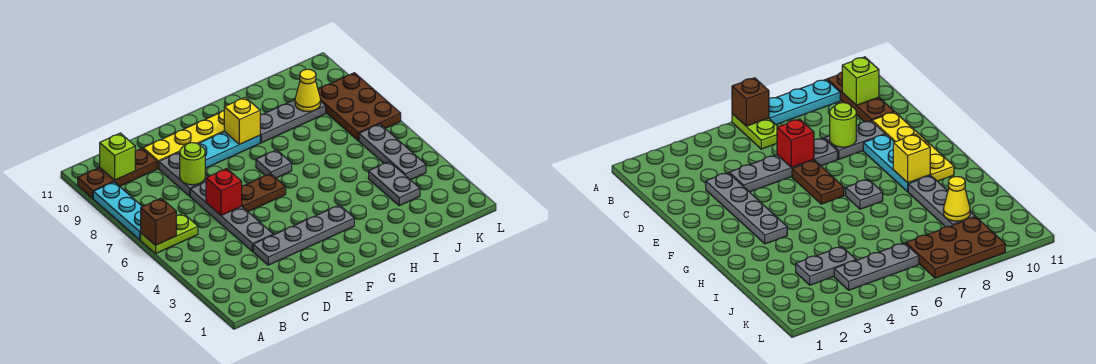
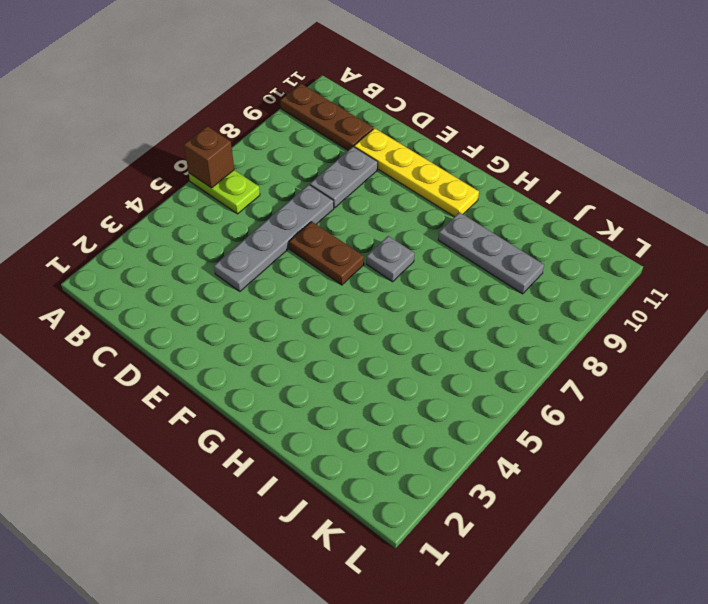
none -> cyan plate A7:A9 level 1
none -> grey plate D3:G3 level 1
none -> cyan plate E9:G9 level 1

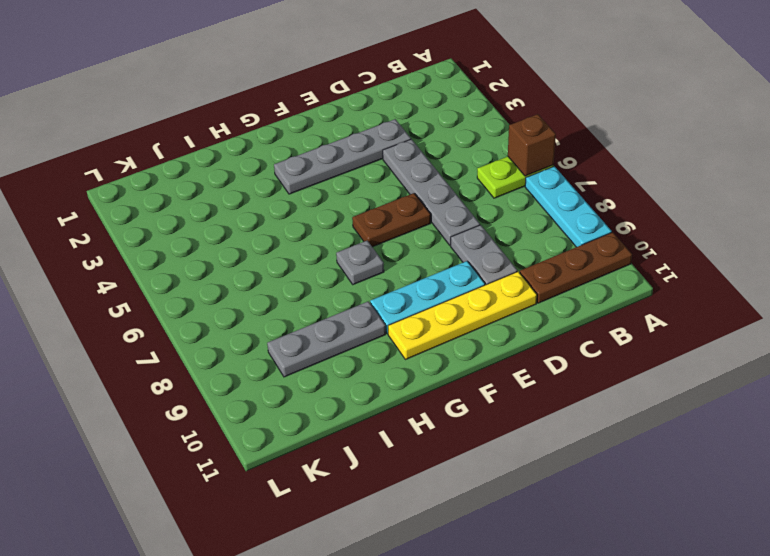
none -> grey plate J3:J4 level 1
none -> grey plate K4:K6 level 1
none -> brown plate K7:L9 level 1

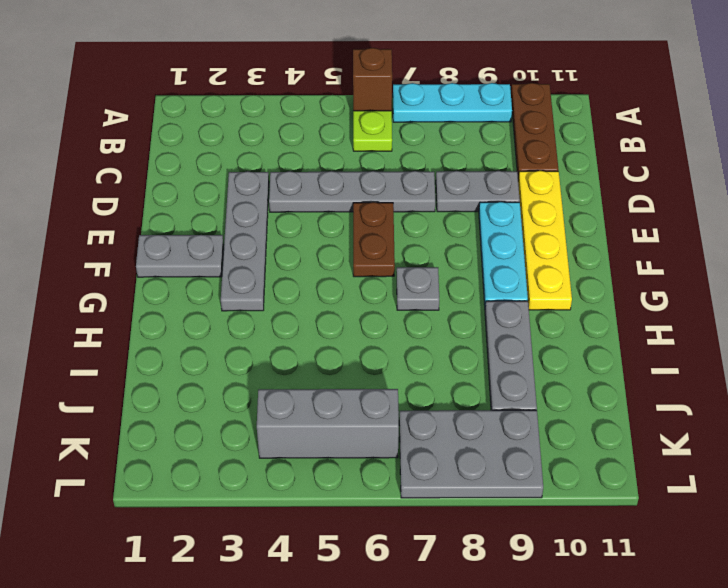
grey plate F1:F2 level 1 -> grey plate J3:J4 level 1
grey brick K4:K6 level 1 -> grey plate K4:K6 level 1
grey plate K7:L9 level 1 -> brown plate K7:L9 level 1
none -> lime brick B10 level 2
none -> red brick D6 level 2
none -> lime round brick D8 level 2

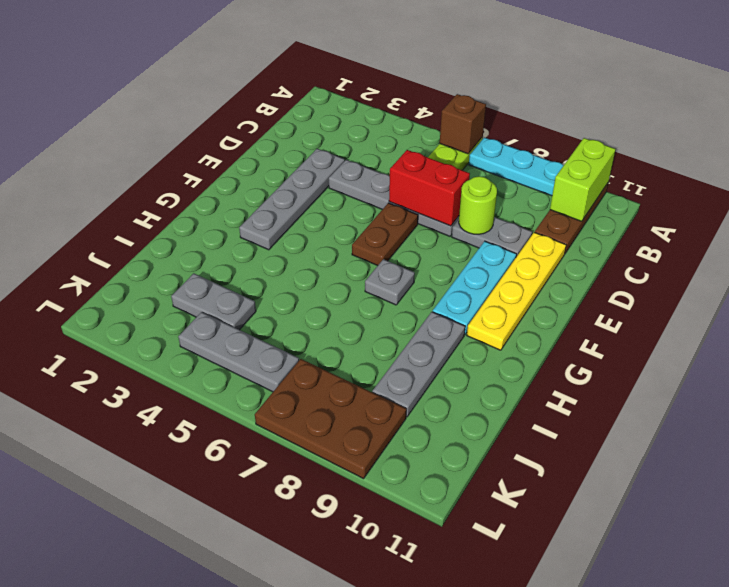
lime brick A10:B10 level 2 -> lime brick B10 level 2
red brick D6:D7 level 2 -> red brick D6 level 2
none -> yellow brick G9 level 2
none -> yellow cone J9 level 2

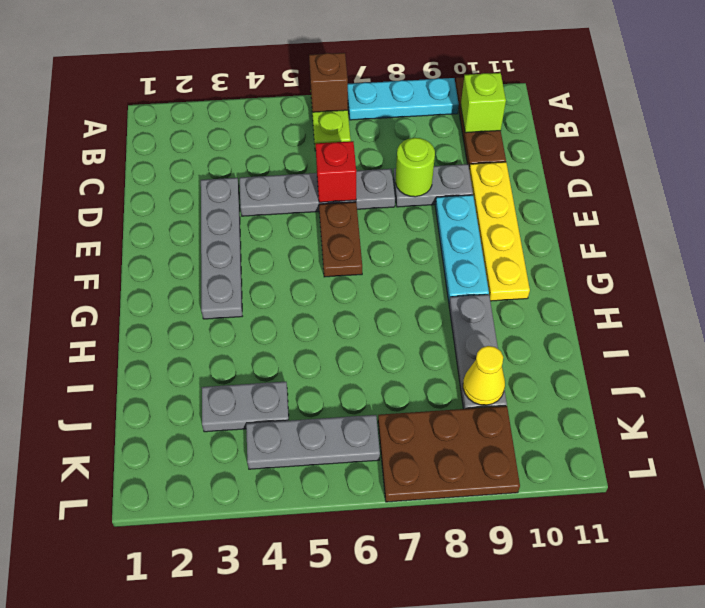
none -> grey plate G7 level 1
none -> yellow brick G9 level 2

